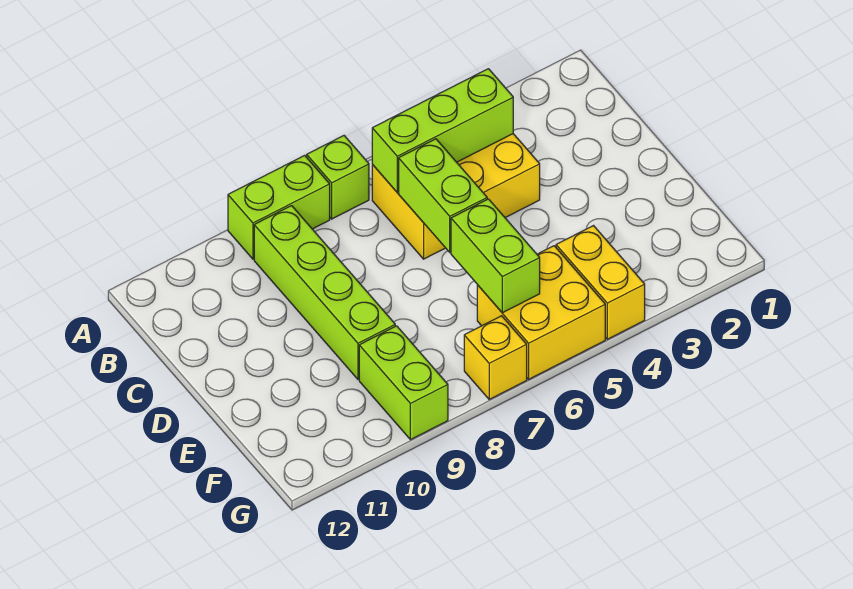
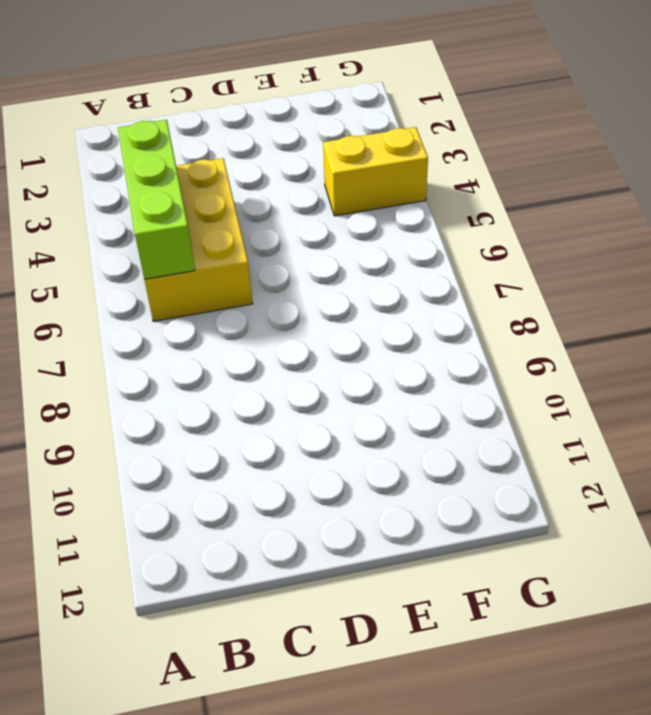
none -> lime brick A7 level 1
none -> lime brick A8:A9 level 1

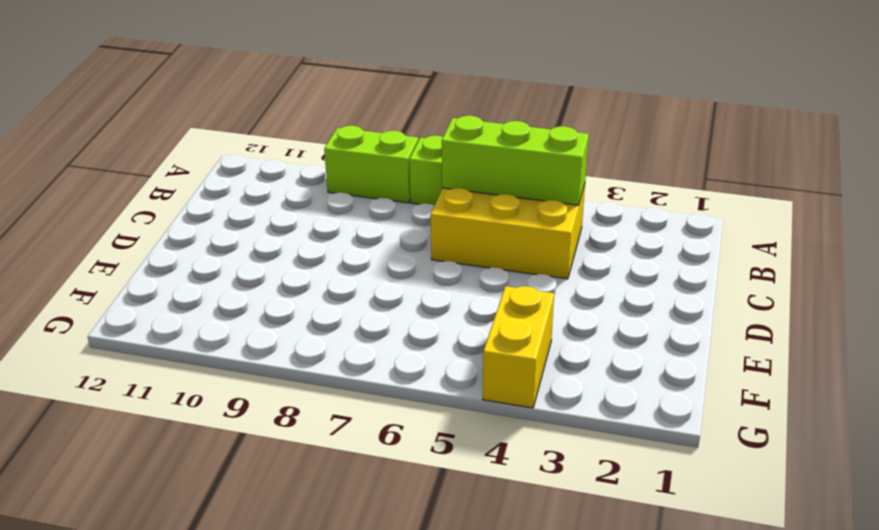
none -> lime brick B9:E9 level 1
none -> yellow brick F5:G6 level 1

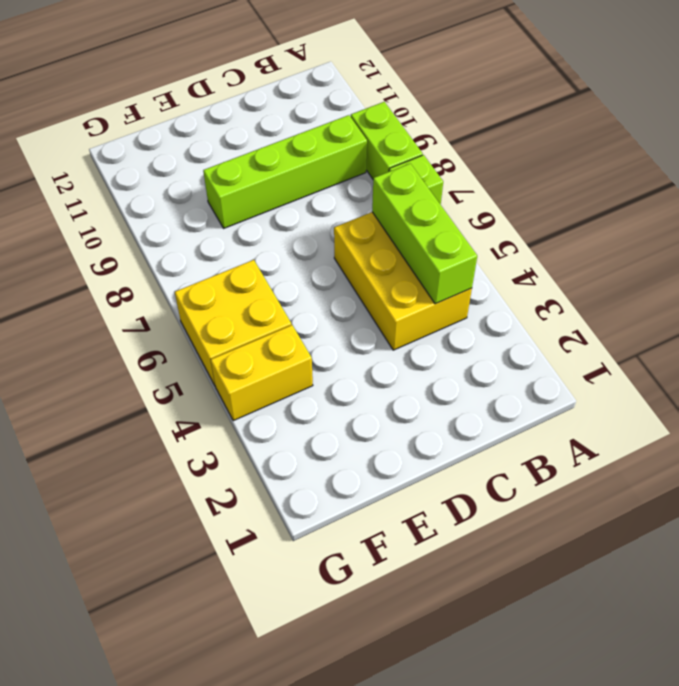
none -> lime brick F9:G9 level 1
none -> yellow brick G7 level 1

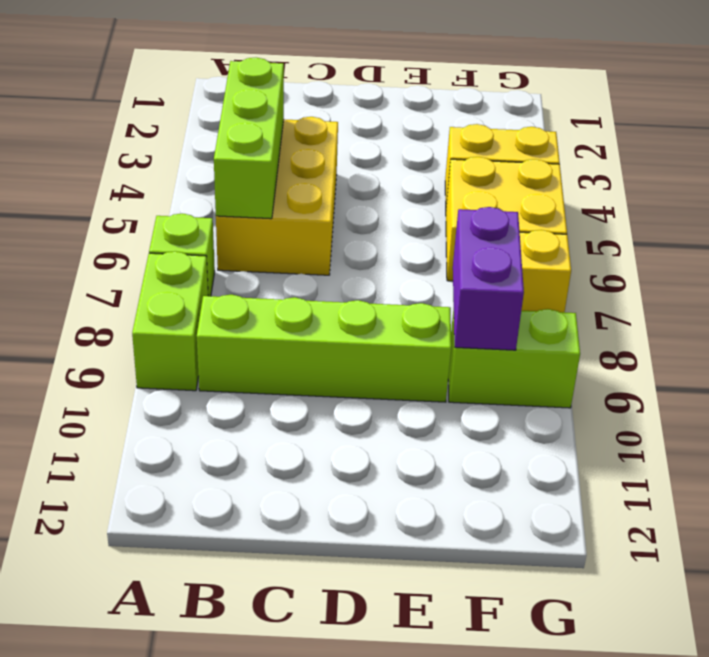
purple brick F8:F9 level 2 -> none
none -> lime brick C6:D6 level 2
none -> lime brick E6:F6 level 2

